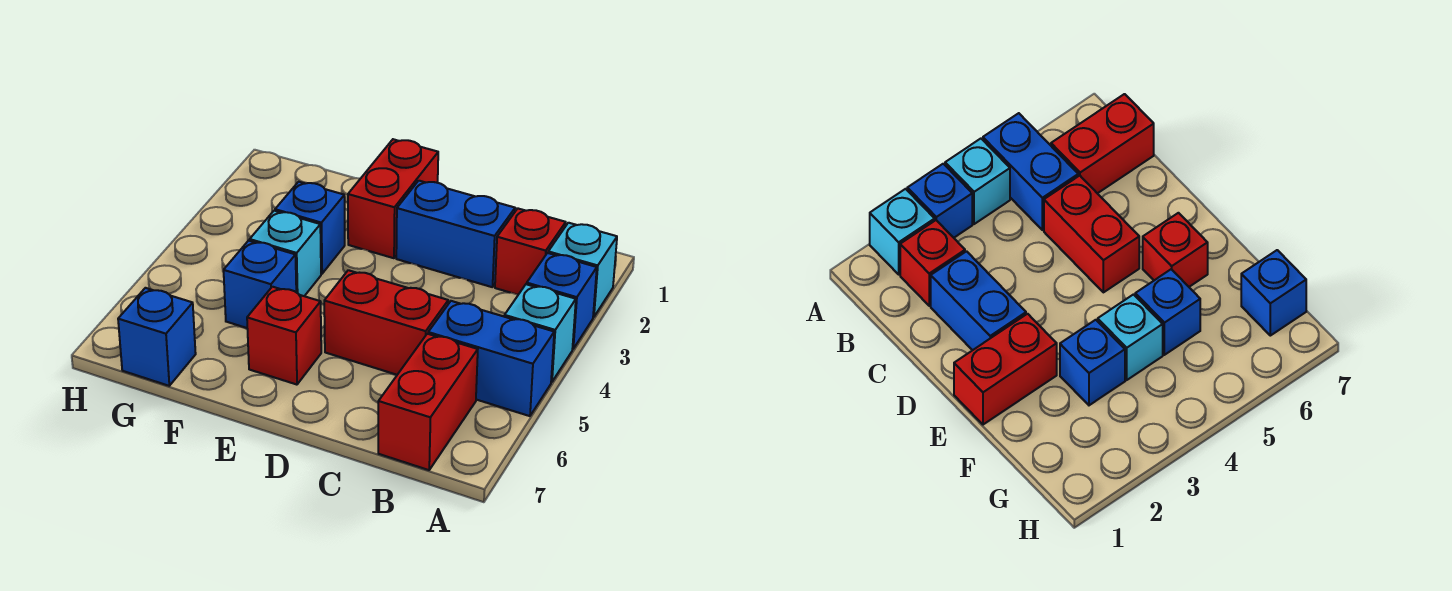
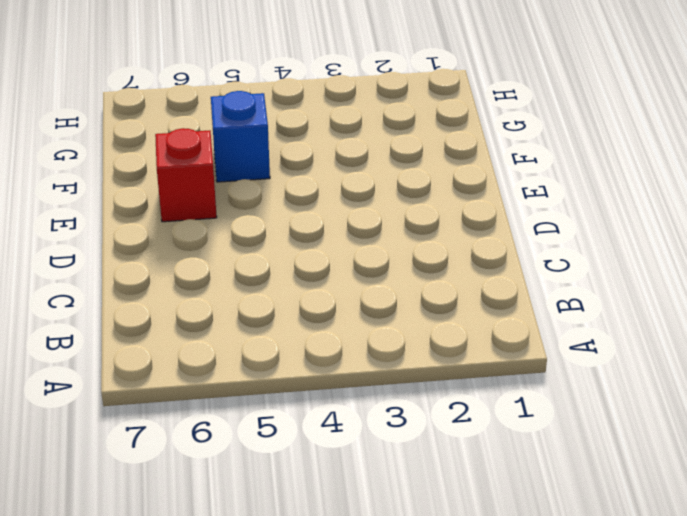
none -> cyan brick A2 level 1
none -> blue brick A3 level 1
none -> cyan brick A4 level 1

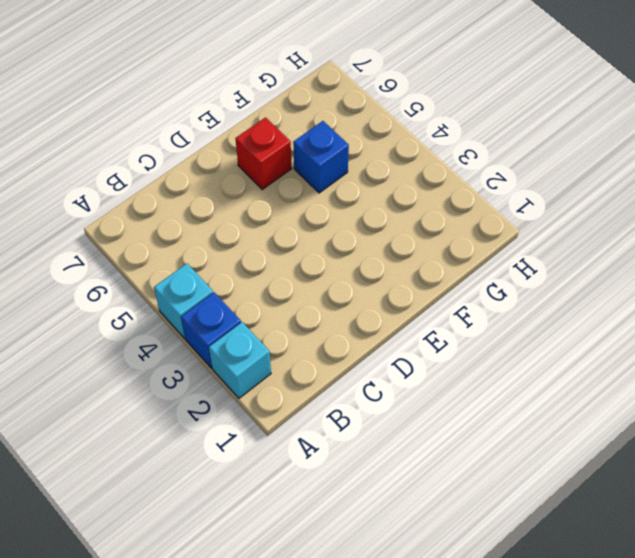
none -> blue brick A5:B5 level 1
none -> red brick B2 level 1
none -> red brick B6:B7 level 1

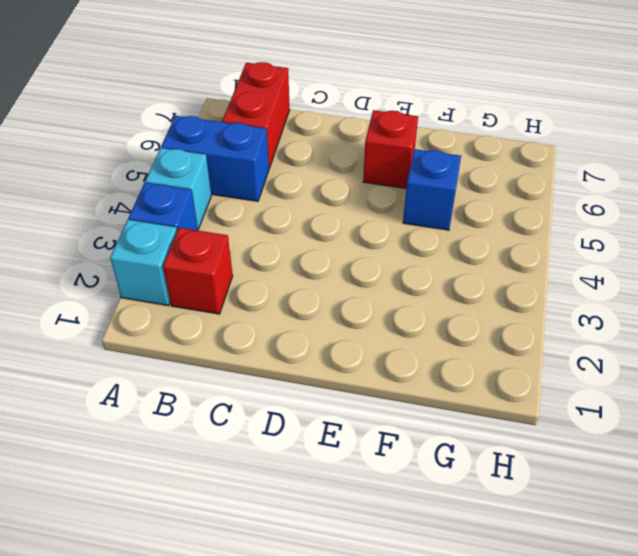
none -> blue brick C2:D2 level 1
none -> red brick C5:D5 level 1
none -> red brick E1:E2 level 1

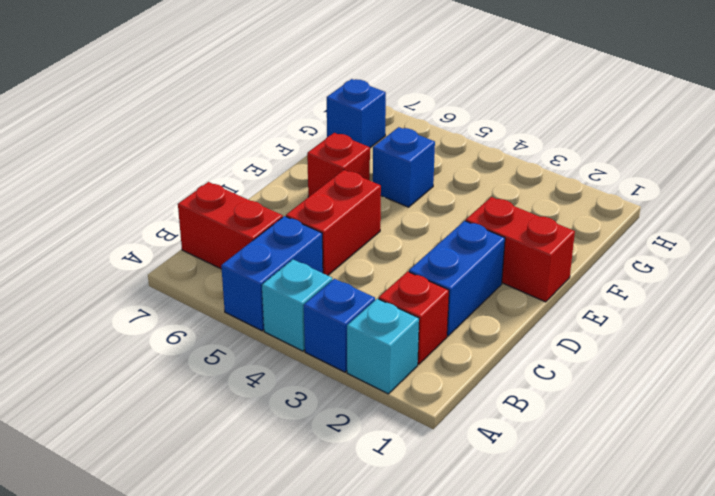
none -> blue brick F3 level 1
none -> cyan brick F4 level 1

